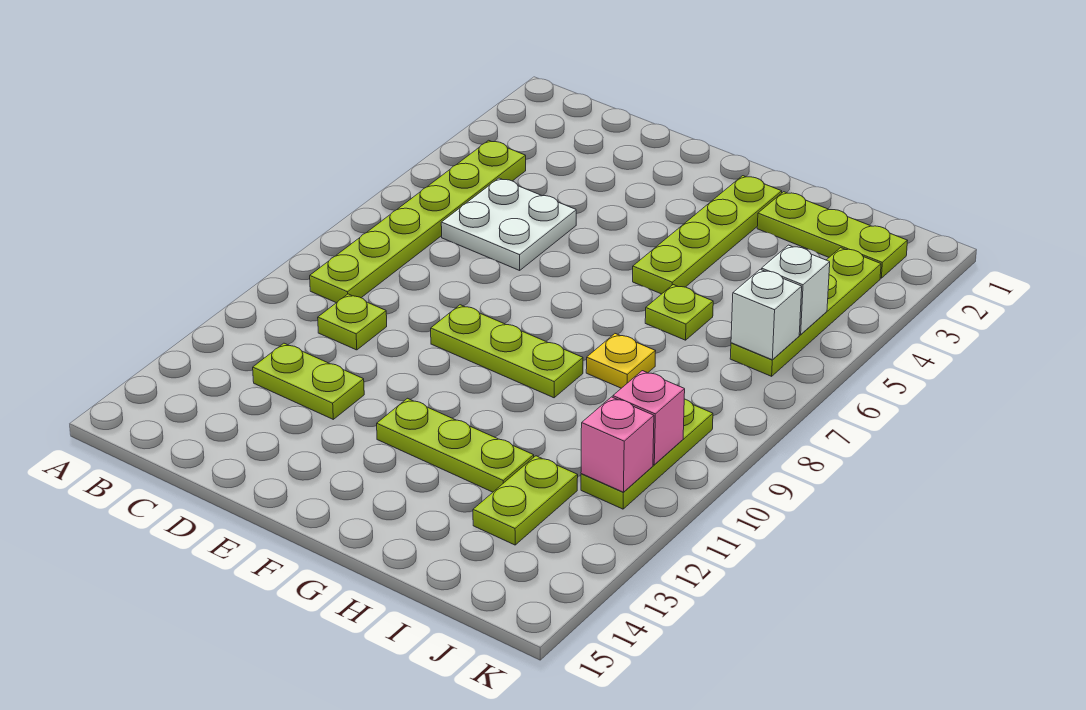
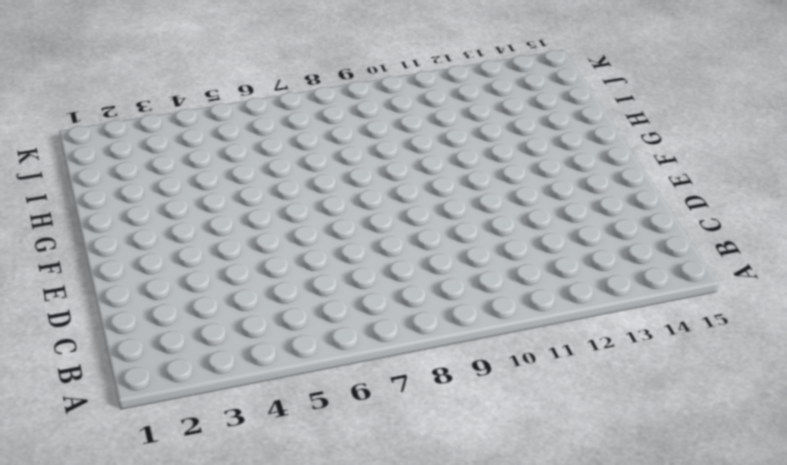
none -> lime plate B4:B9 level 1
none -> white plate C5:D6 level 1
none -> lime plate C10 level 1

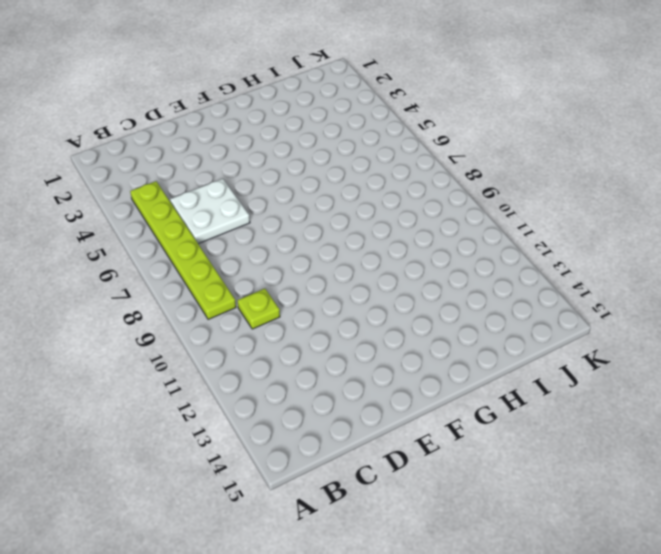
none -> lime plate C12:D12 level 1
none -> lime plate E9:G9 level 1
none -> lime plate F12:H12 level 1

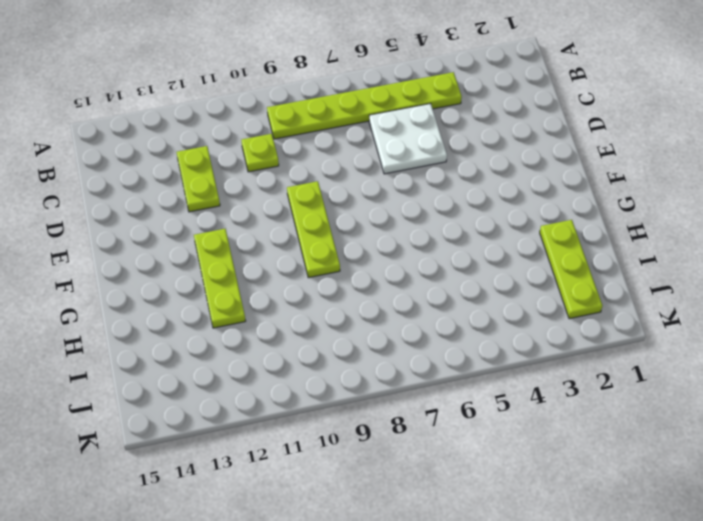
none -> lime plate G2:G5 level 1
none -> lime plate H6 level 1
none -> yellow plate H8 level 1

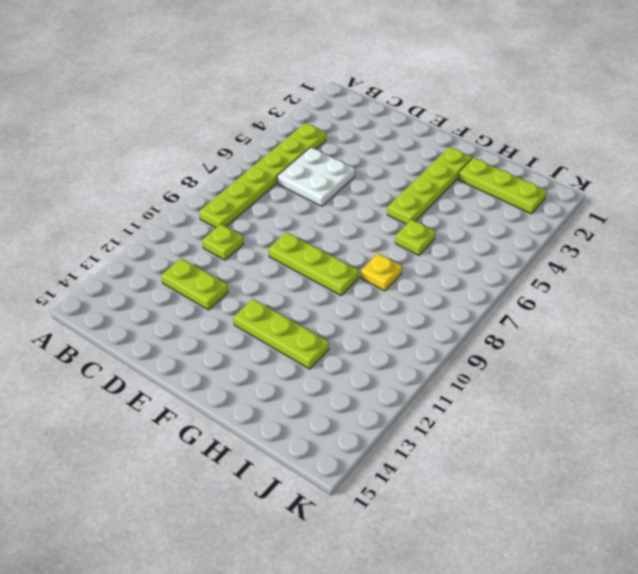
none -> lime plate I12:I13 level 1
none -> lime plate J3:J6 level 1
none -> lime plate J9:J11 level 1

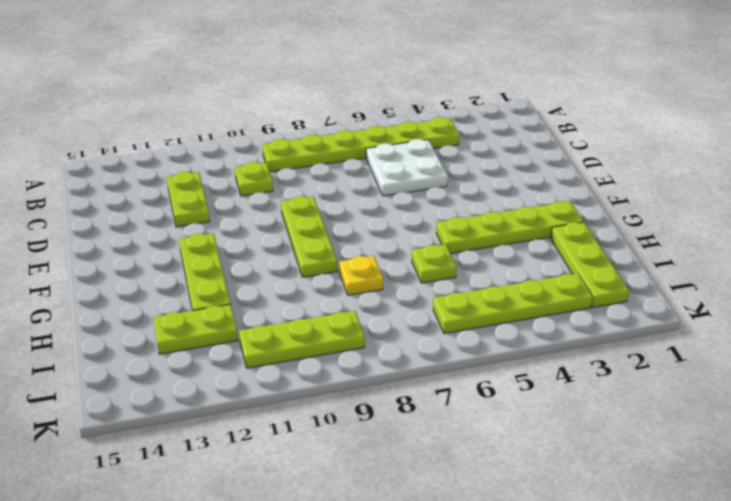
none -> white brick J5 level 2
none -> white brick J6 level 2
none -> pink brick J10 level 2

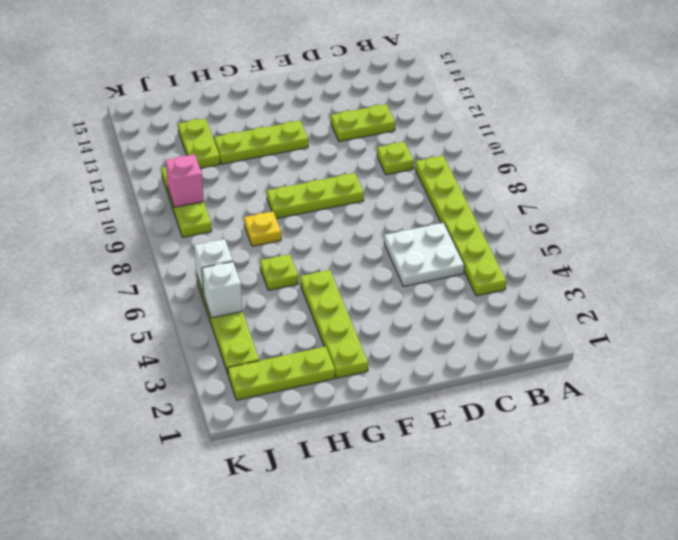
none -> pink brick J11 level 2

